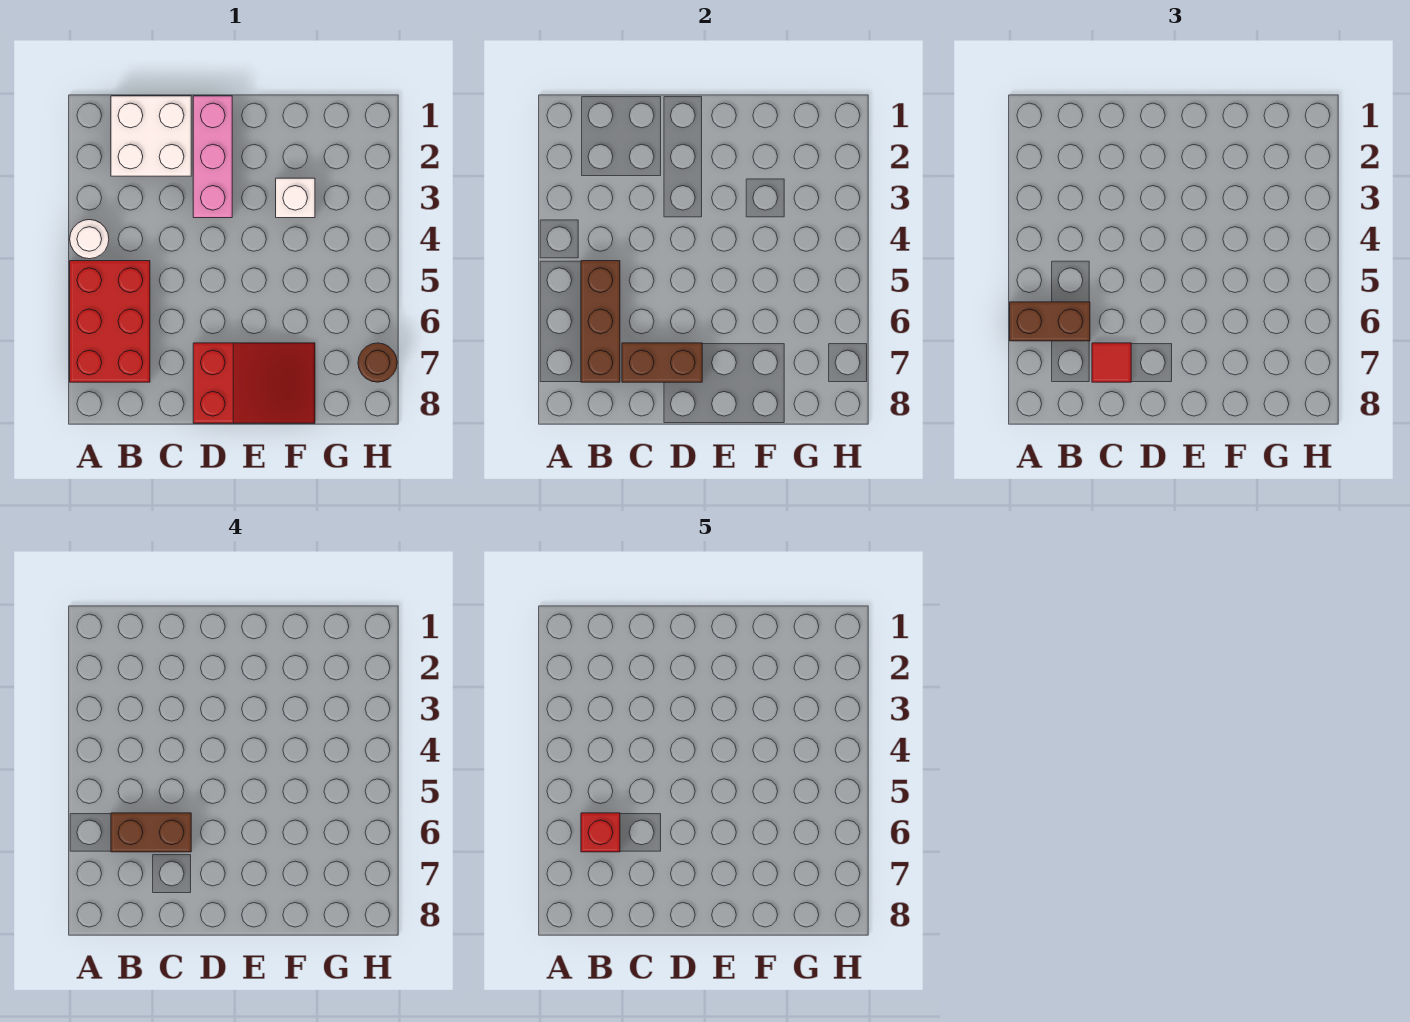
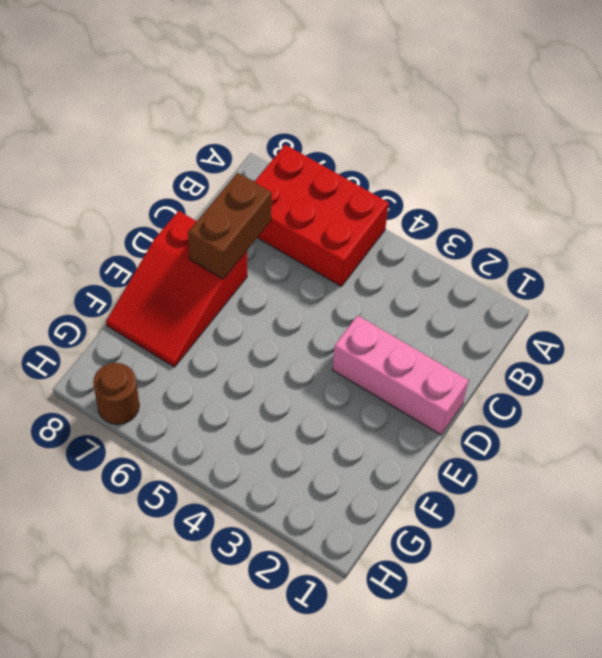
none -> white round brick A4 level 1
none -> white brick B1:C2 level 1
none -> white brick F3 level 1

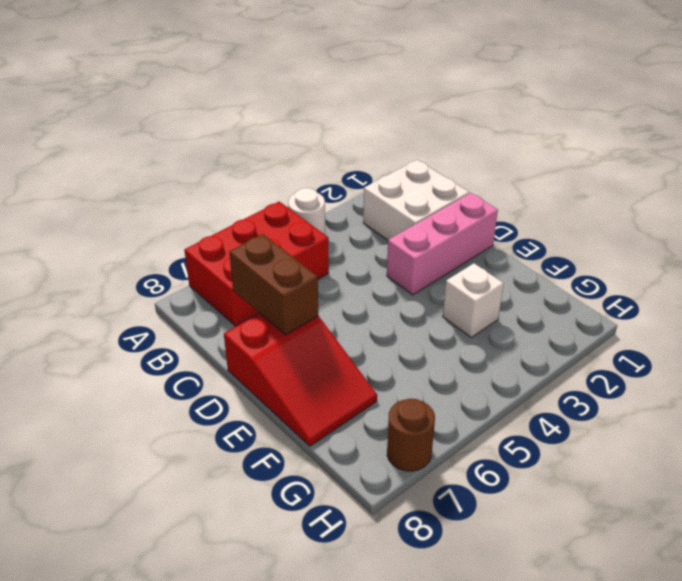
none -> brown brick B5:B7 level 2
none -> brown brick A6:B6 level 3
none -> red tile C7 level 3

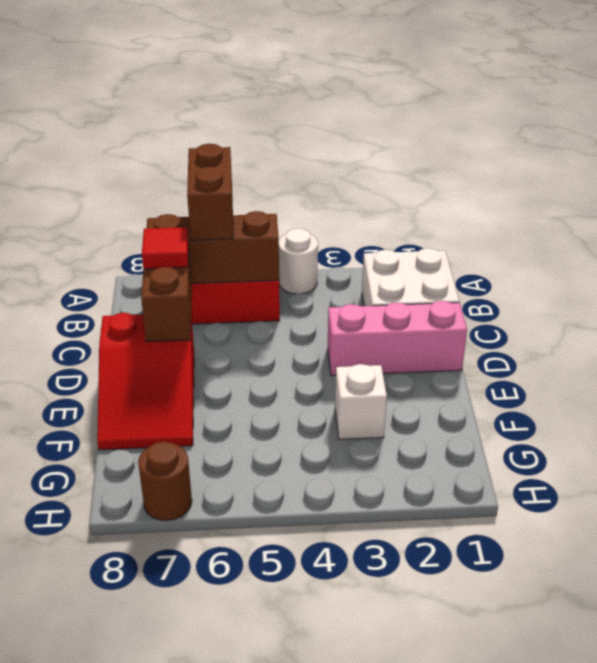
none -> brown brick B6:C6 level 4
none -> red brick B6 level 5

